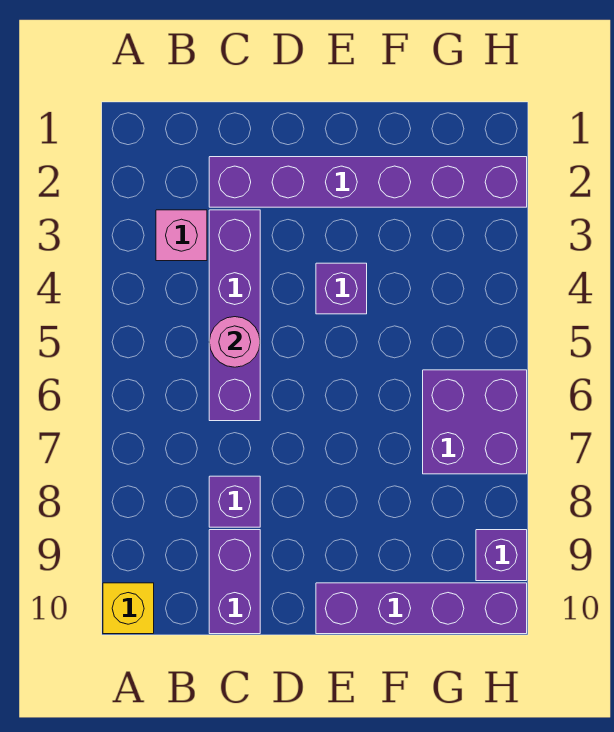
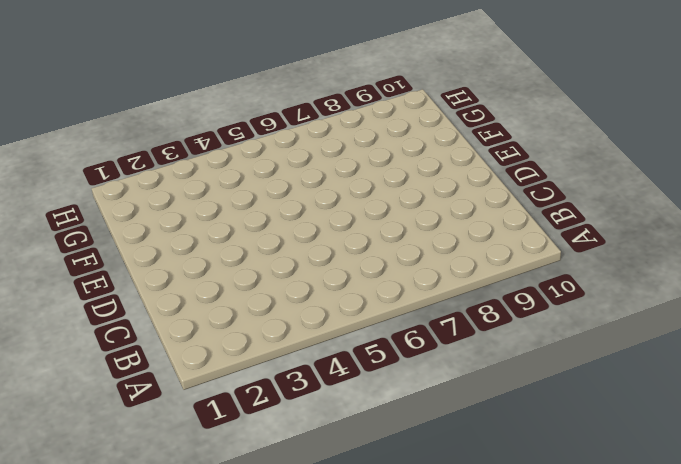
none -> yellow brick A10 level 1
none -> pink brick B3 level 1

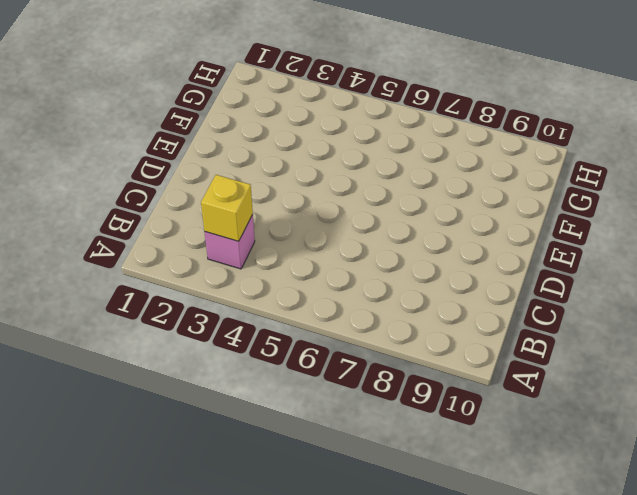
yellow brick B3 level 2 -> yellow brick A10 level 1
none -> purple brick C2:H2 level 1
none -> purple brick C3:C6 level 1

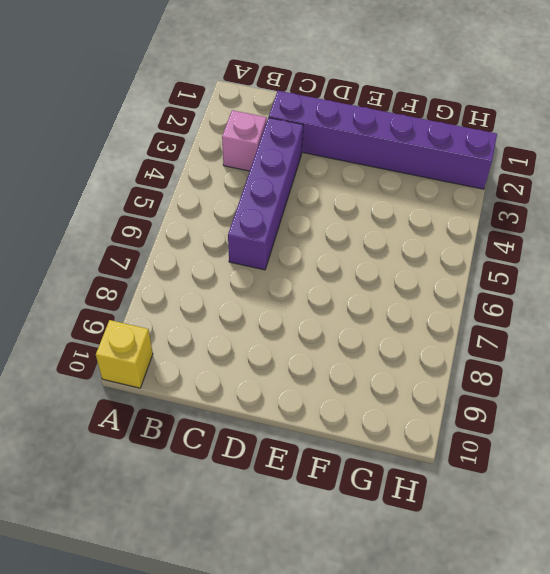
none -> purple brick C8 level 1
none -> purple brick C9:C10 level 1

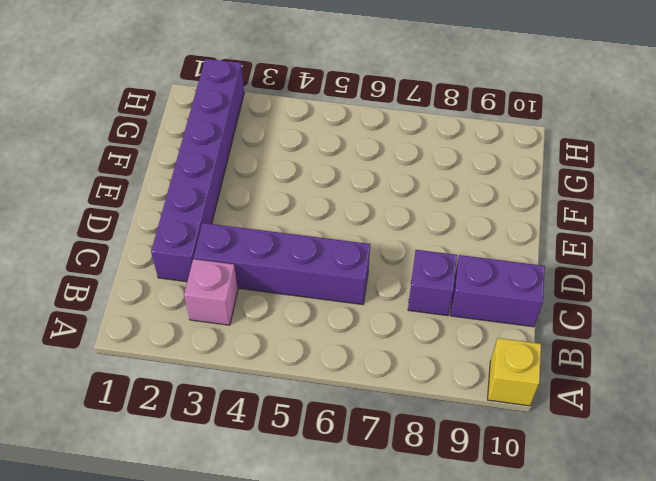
none -> purple brick E4 level 1
none -> purple brick E10:H10 level 1

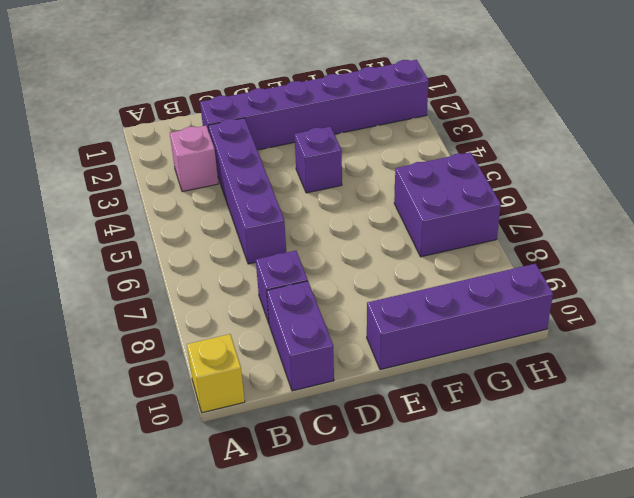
none -> purple brick H9 level 1
none -> pink round brick C5 level 2

